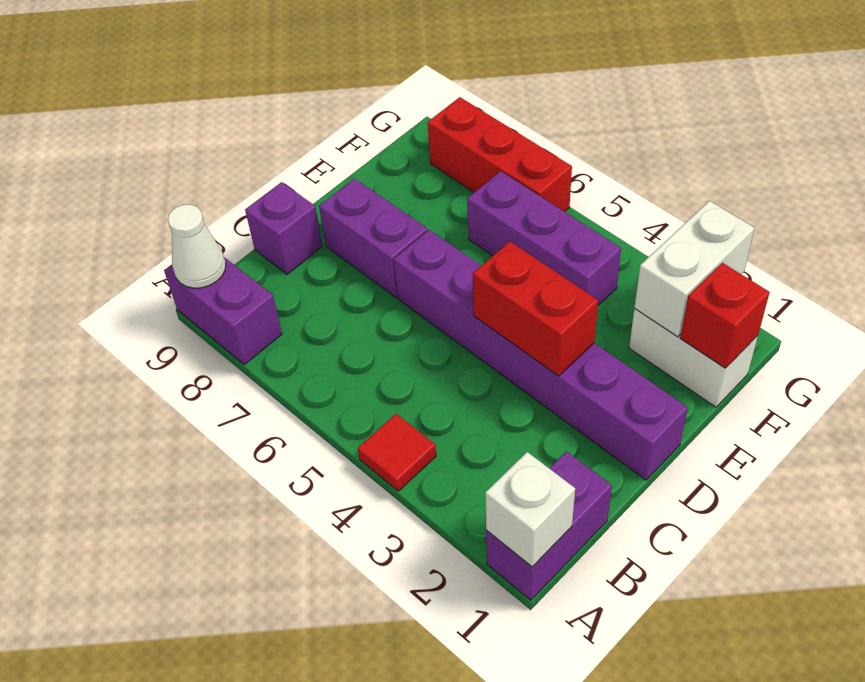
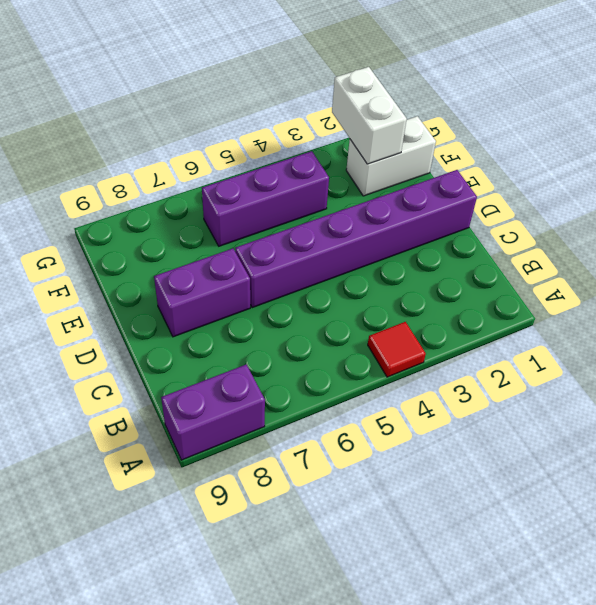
none -> purple brick A1:B1 level 1
none -> purple brick C9 level 1
none -> red brick G6:G8 level 1

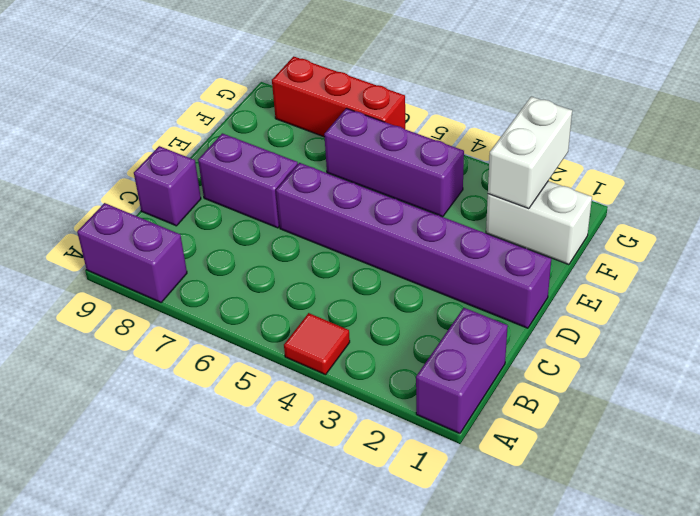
none -> white brick A1 level 2
none -> white cone A9 level 2
none -> red brick D3:D4 level 2

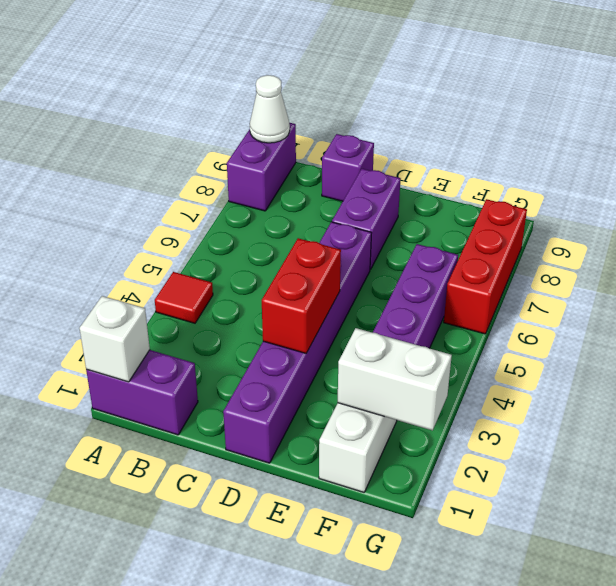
none -> red brick F1 level 2

